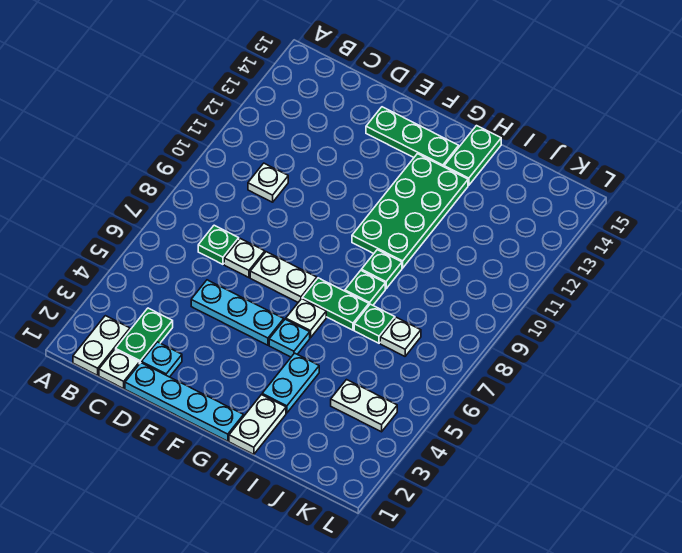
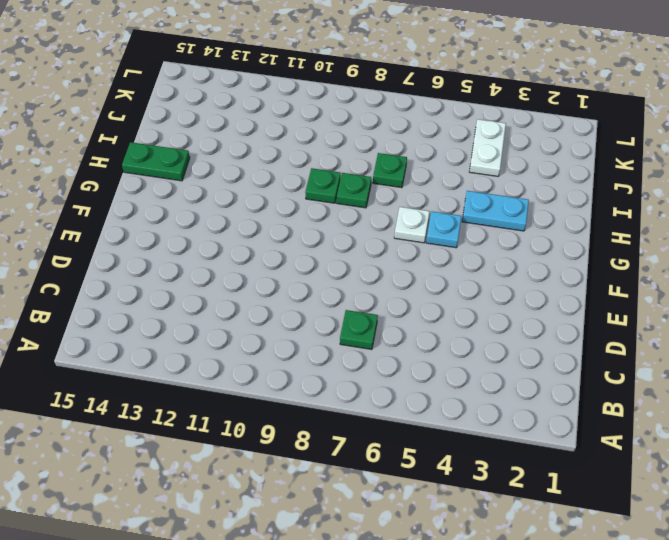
none -> white plate B1:B2 level 1
none -> white plate C1 level 1
none -> green plate C2:C3 level 1

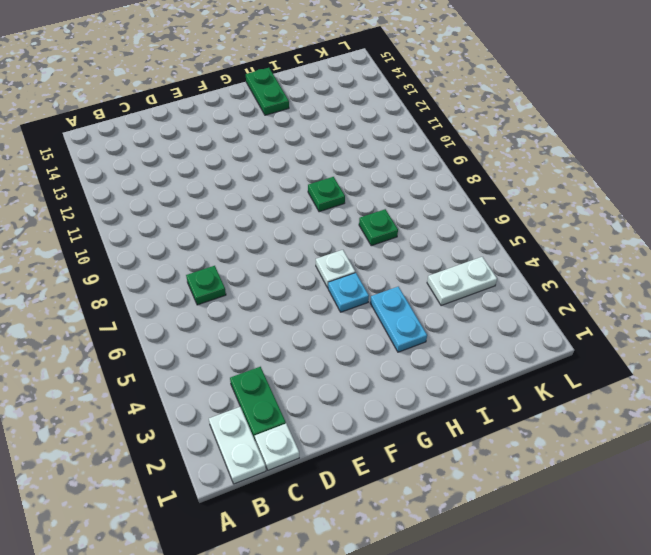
none -> white plate C10 level 1
none -> cyan plate D1:G1 level 1
none -> cyan plate D2 level 1

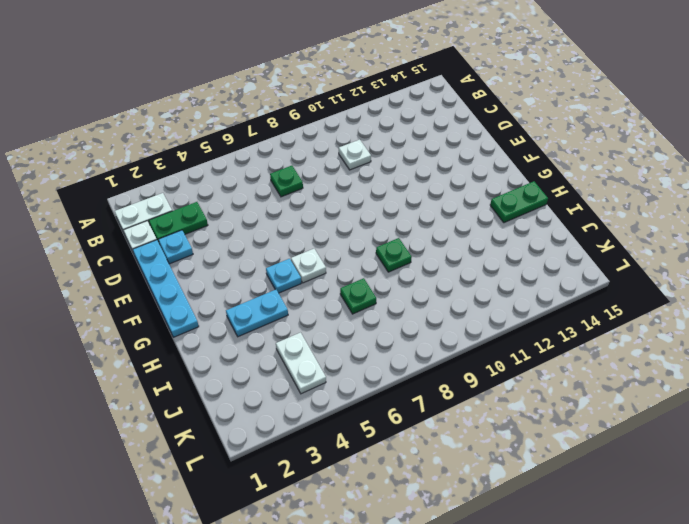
none -> cyan plate D5:F5 level 1
none -> white plate D7 level 1
none -> white plate E7:F7 level 1

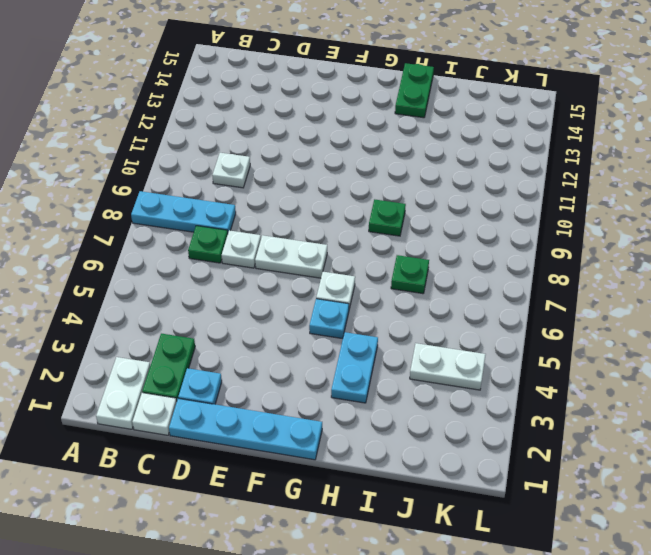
cyan plate A8:C8 level 1 -> cyan plate D5:F5 level 1
none -> green plate E14:G14 level 1
none -> green plate G7:H7 level 1
none -> green plate G10:H13 level 1

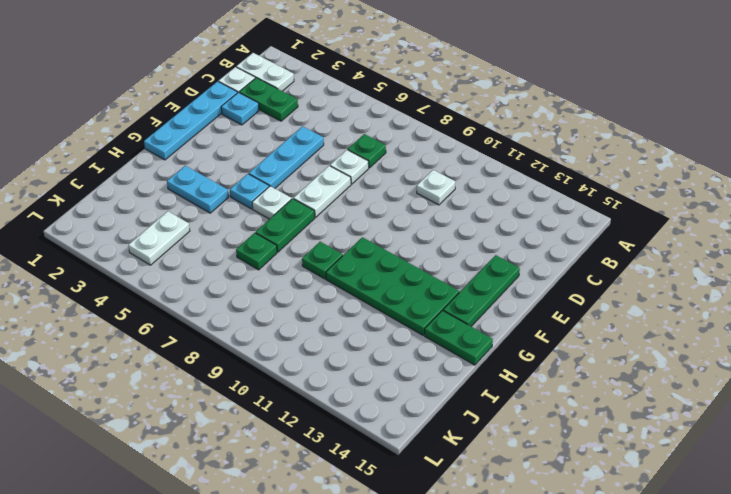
none -> white plate H1:H2 level 1
none -> green plate H8 level 1
none -> white plate J7 level 1

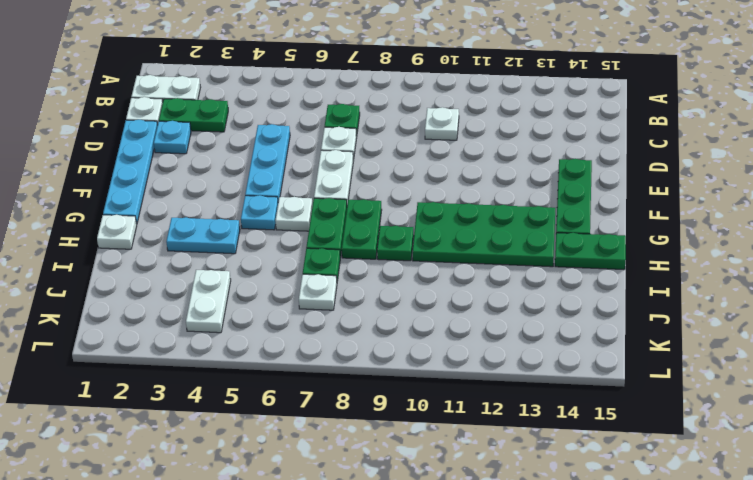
green plate G8:H8 level 1 -> green plate H8 level 1
white plate H1 level 1 -> white plate H1:H2 level 1

